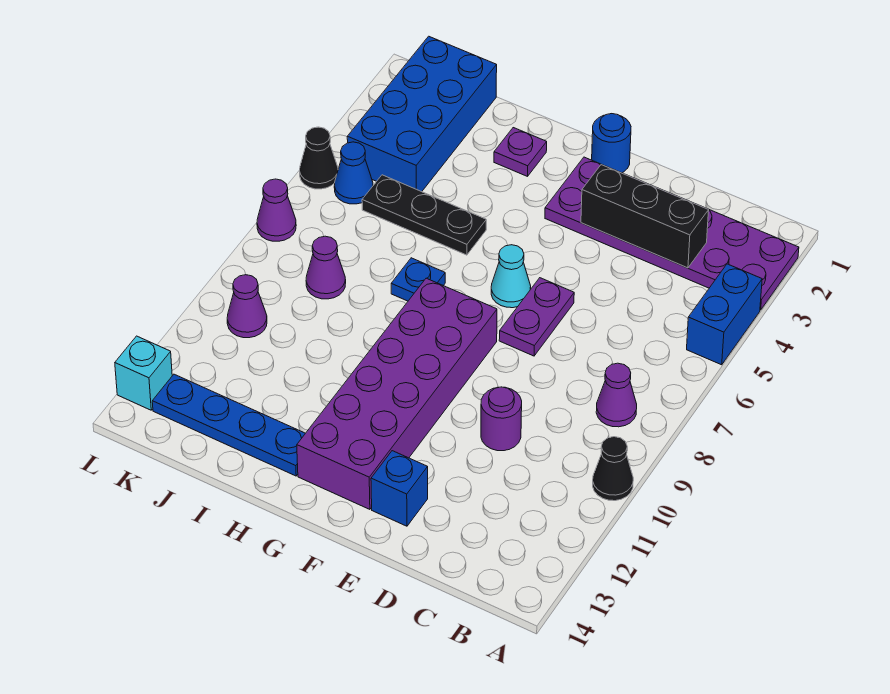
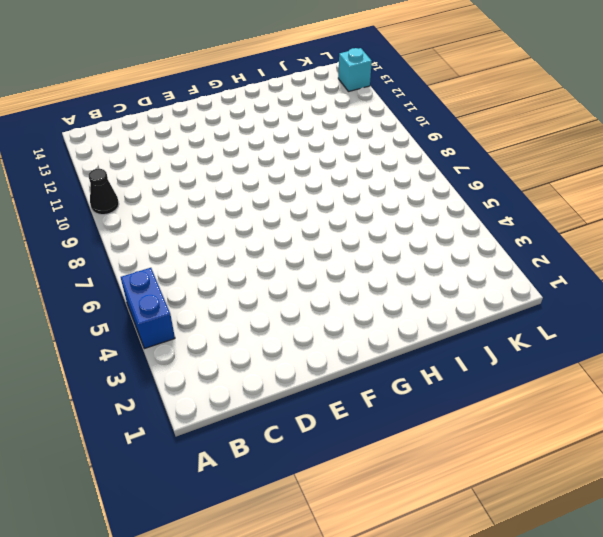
none -> purple plate A2:F3 level 1
none -> purple cone B8 level 1
none -> purple round brick D10 level 1

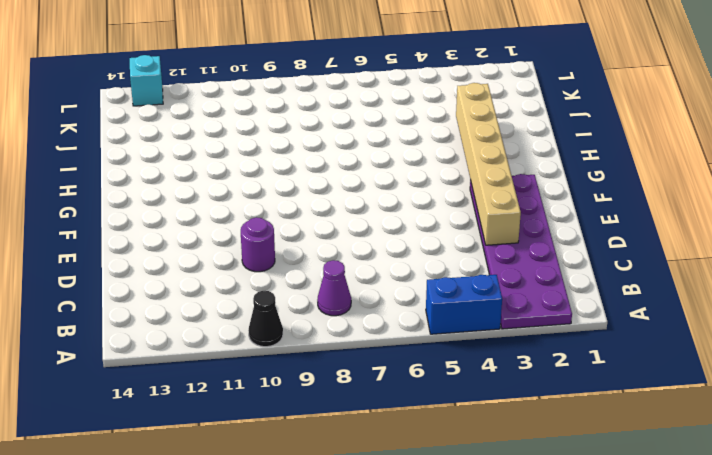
tan brick D3:I3 level 2 -> black brick C3:E3 level 2
none -> purple plate E6:E7 level 1
none -> blue brick E13 level 1
none -> blue round brick F1 level 1

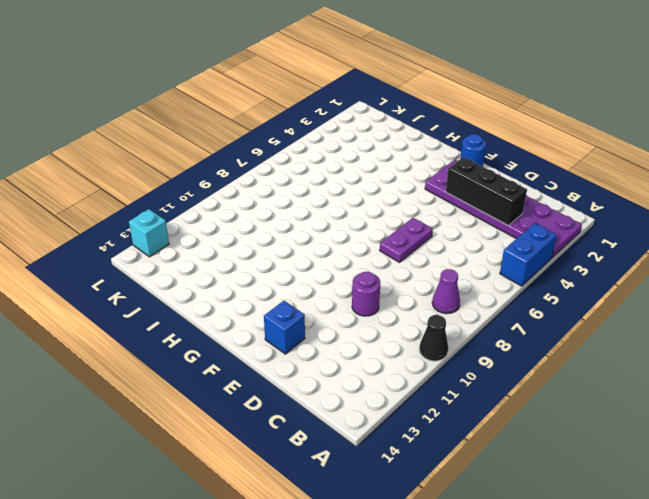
none -> cyan cone F6 level 1
none -> purple brick F8:G13 level 1
none -> purple plate H2 level 1

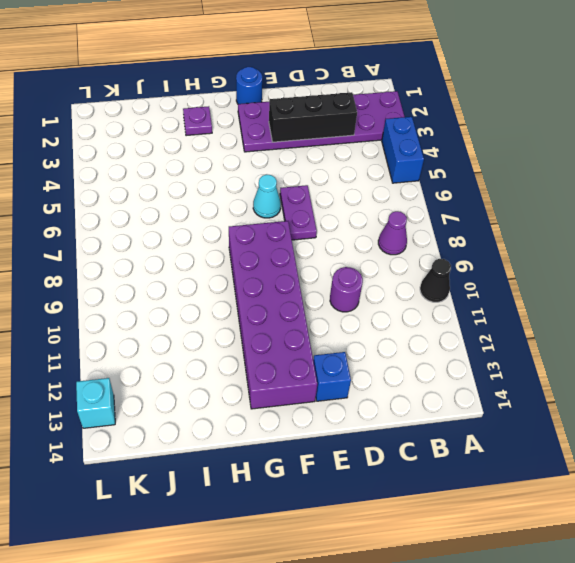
none -> black plate H5:J5 level 1
none -> blue plate H7 level 1
none -> blue plate H13:K13 level 1

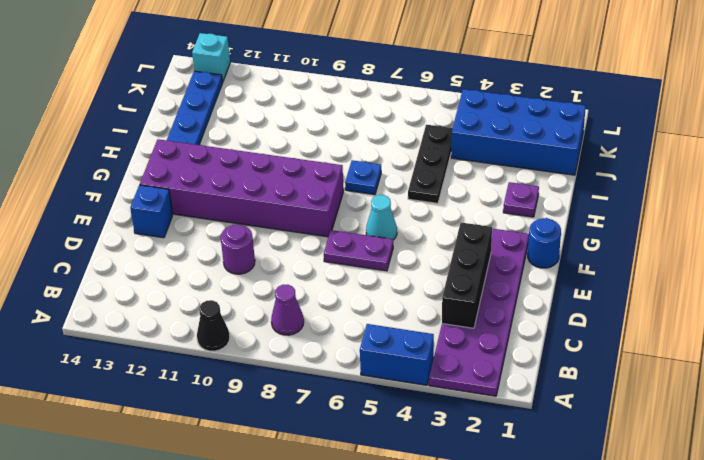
none -> purple cone J8 level 1
none -> blue cone K5 level 1
none -> purple cone K10 level 1

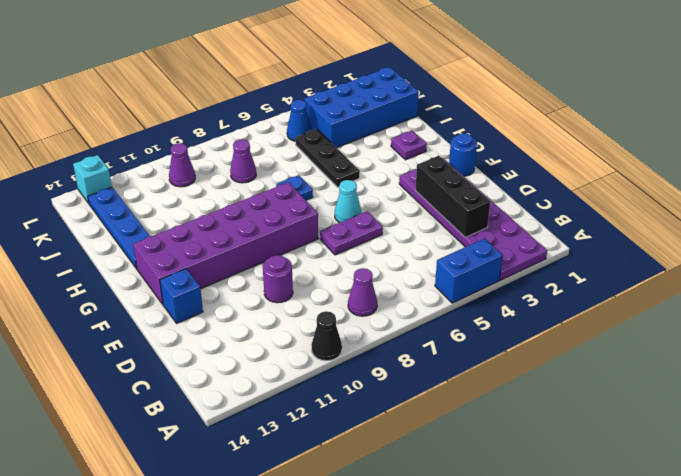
none -> black cone L5 level 1
none -> purple cone L7 level 1

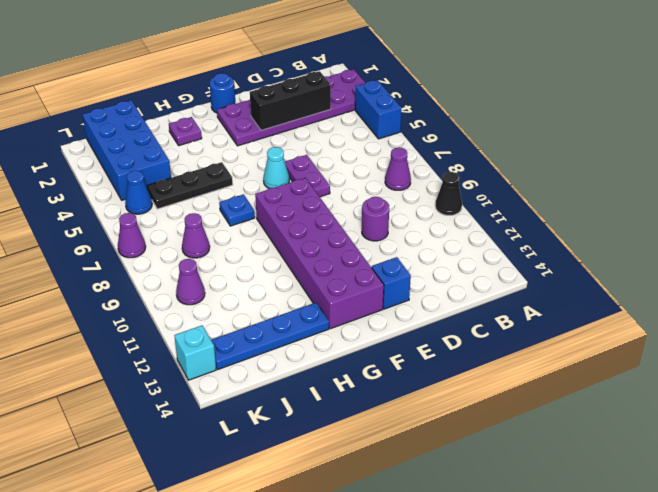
none -> black cone L5 level 1

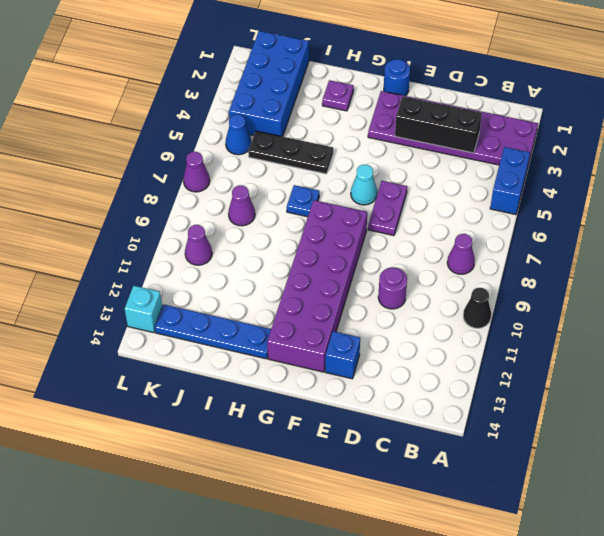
none -> black cone L5 level 1

